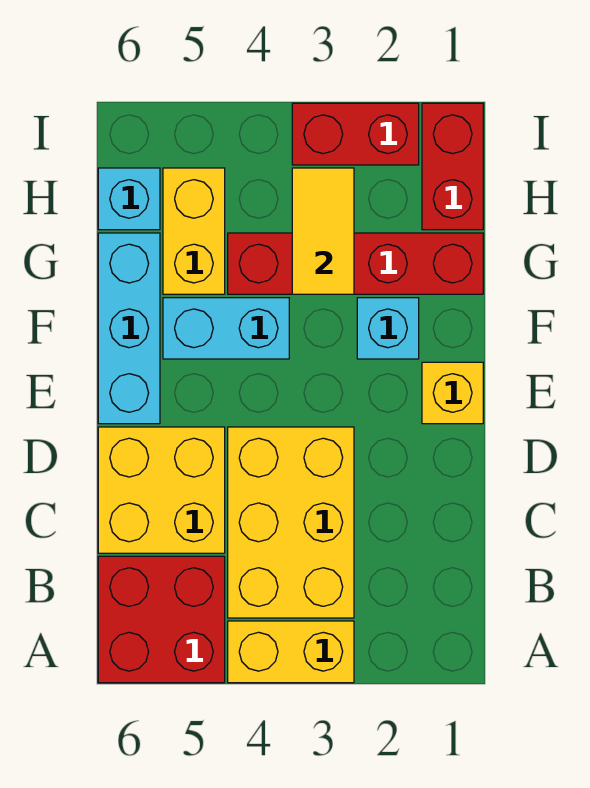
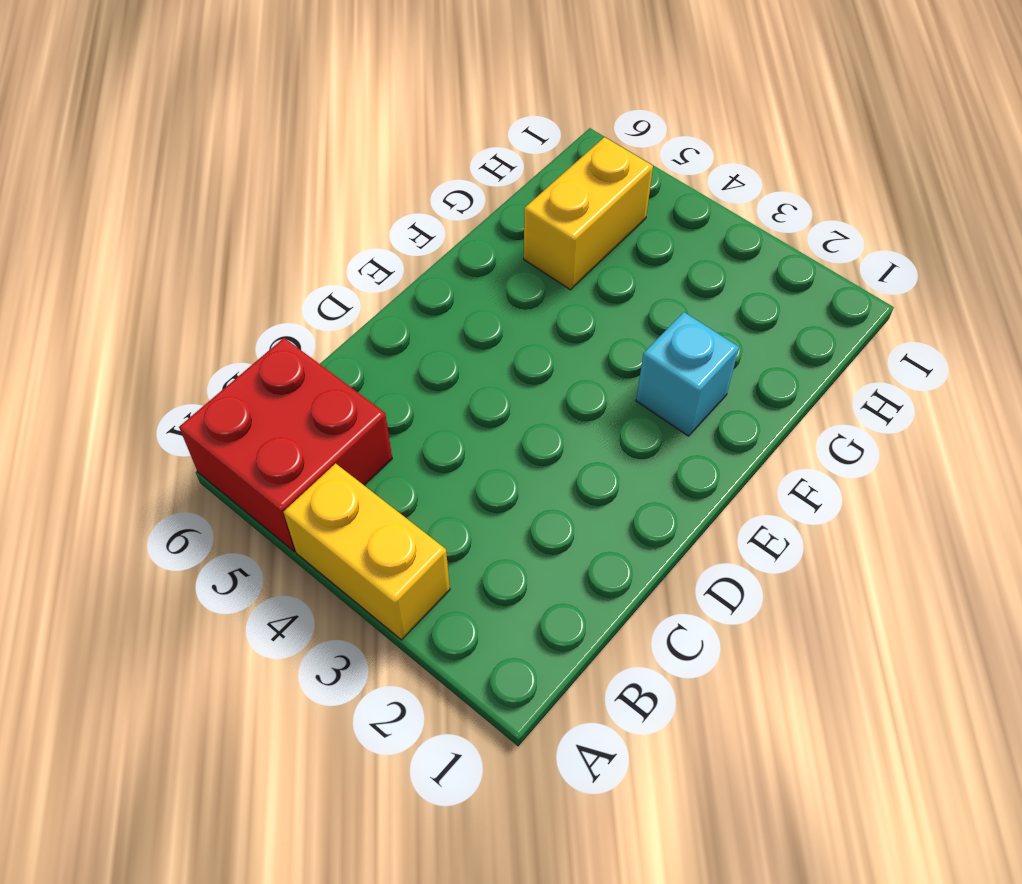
none -> yellow brick B3:D4 level 1
none -> yellow brick C5:D6 level 1
none -> yellow brick E1 level 1

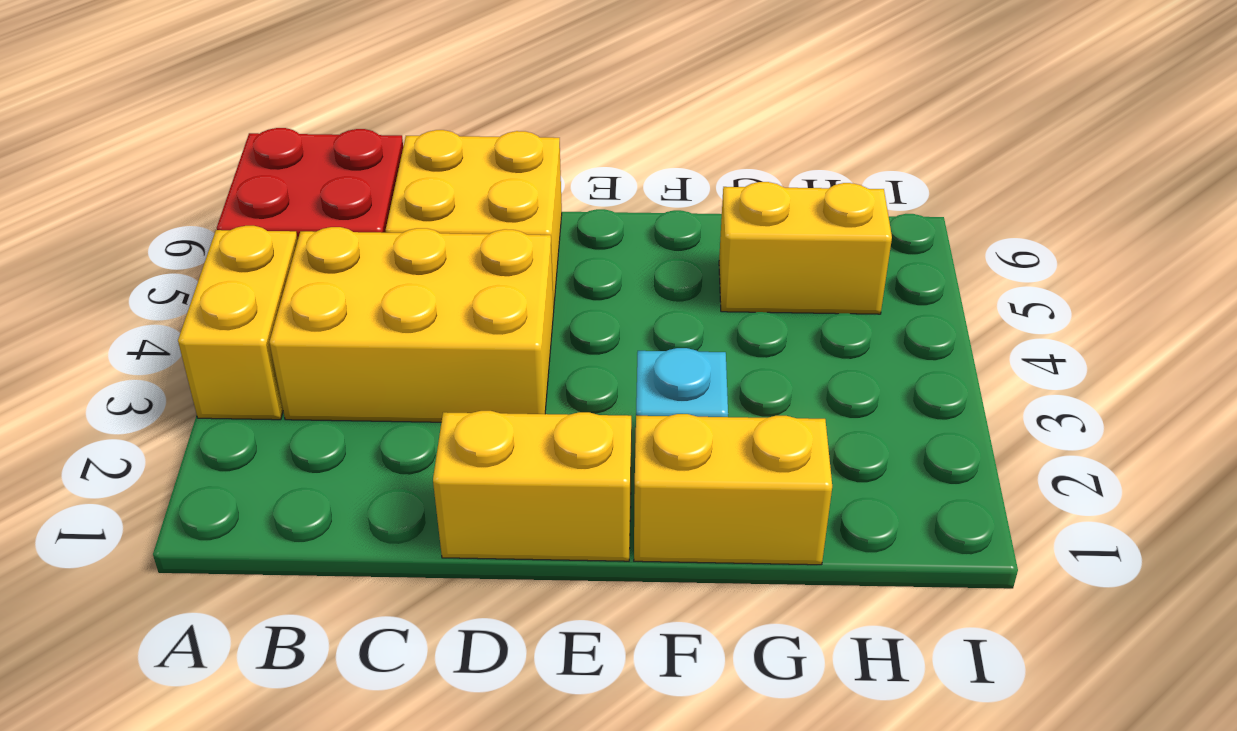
yellow brick D1:E1 level 1 -> yellow brick E1 level 1
yellow brick F1:G1 level 1 -> red brick G1:G4 level 1
none -> cyan brick E6:G6 level 1
none -> cyan brick F4:F5 level 1
none -> red brick H1:I1 level 1

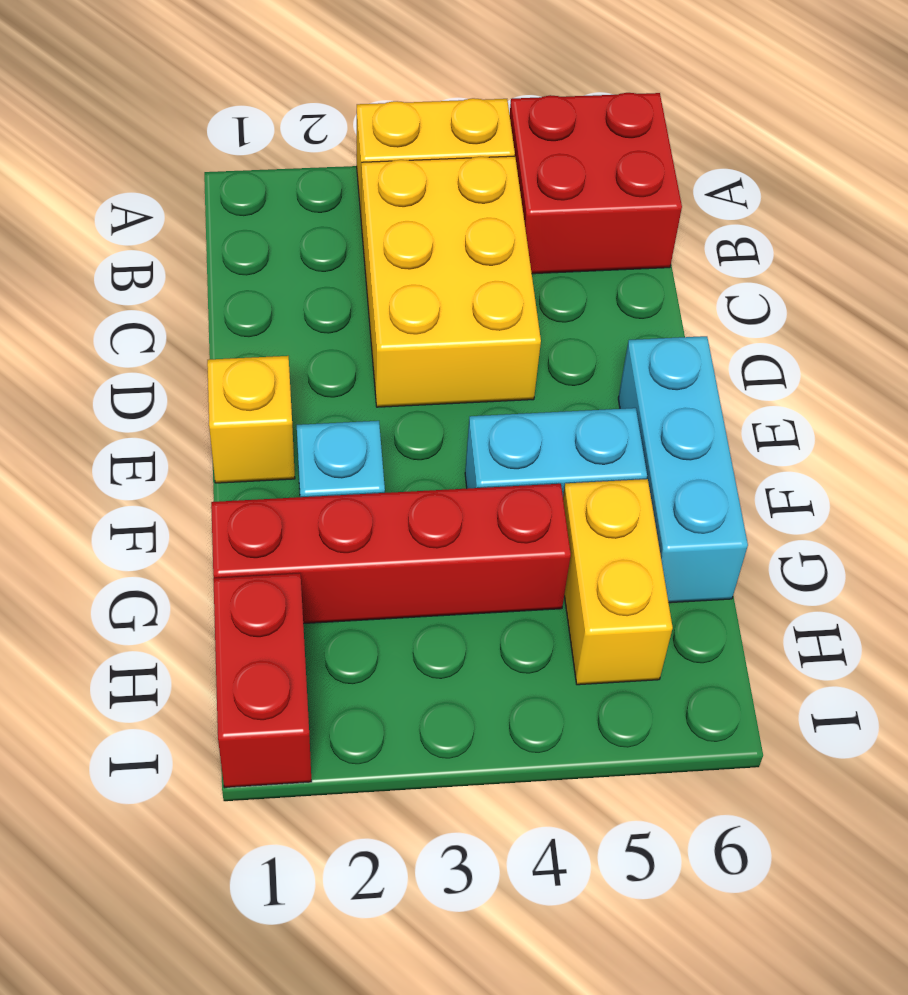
none -> yellow brick C5:D6 level 1
none -> cyan brick H6 level 1
none -> red brick I2:I3 level 1

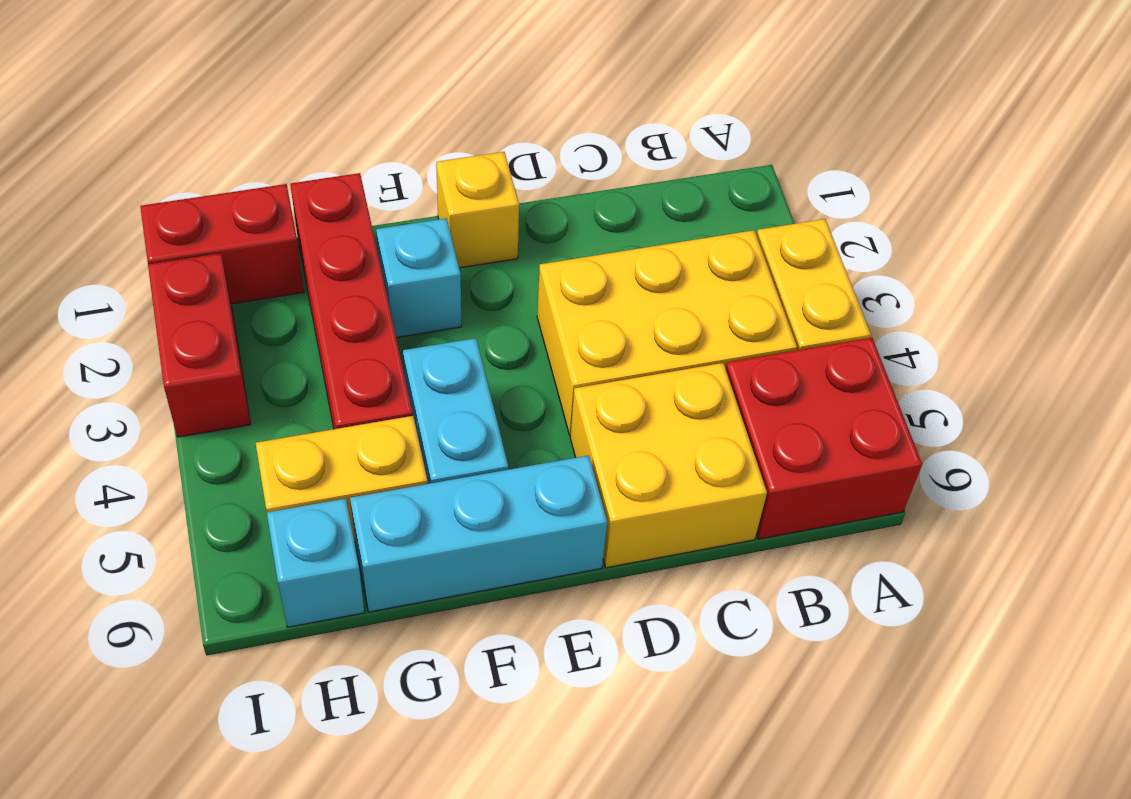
none -> yellow tile G3:H3 level 2

